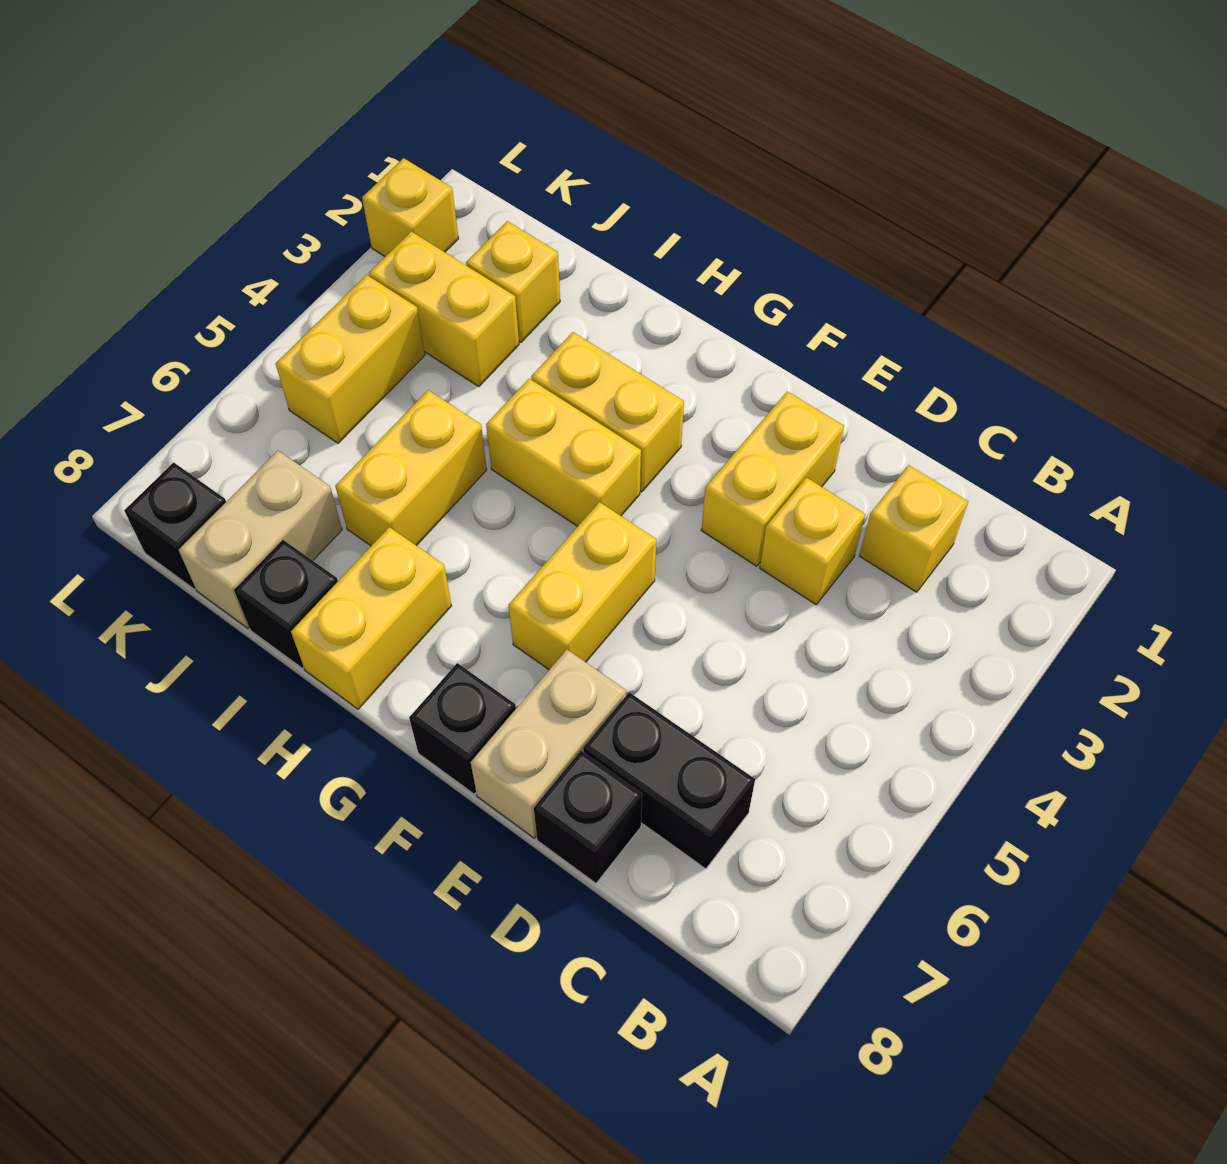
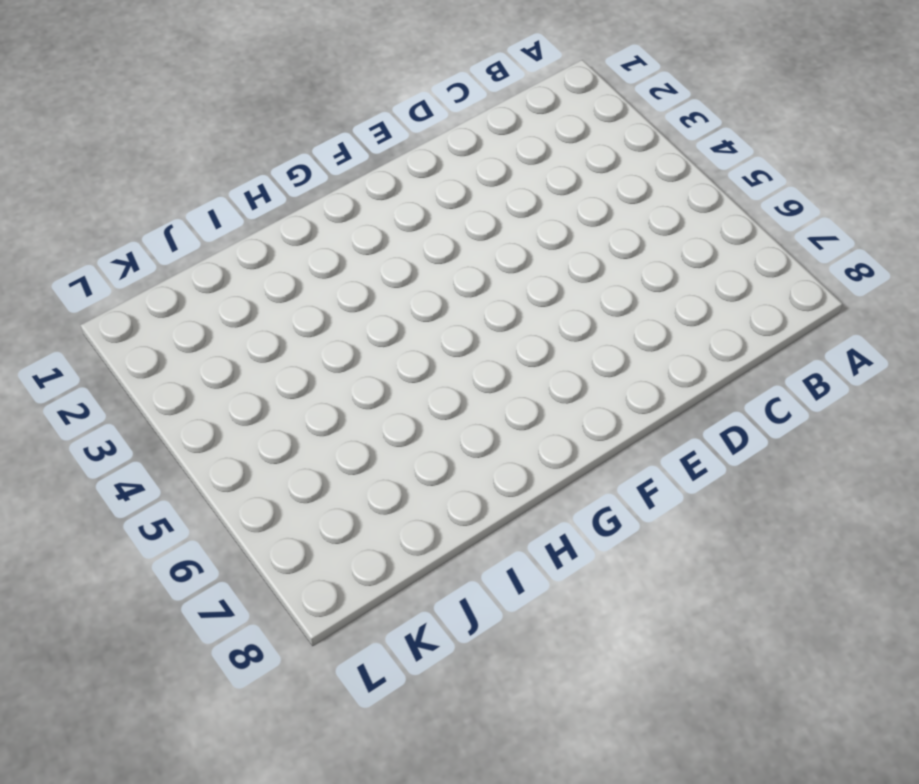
none -> yellow brick C2 level 1
none -> black brick C7:D7 level 1
none -> yellow brick D3 level 1

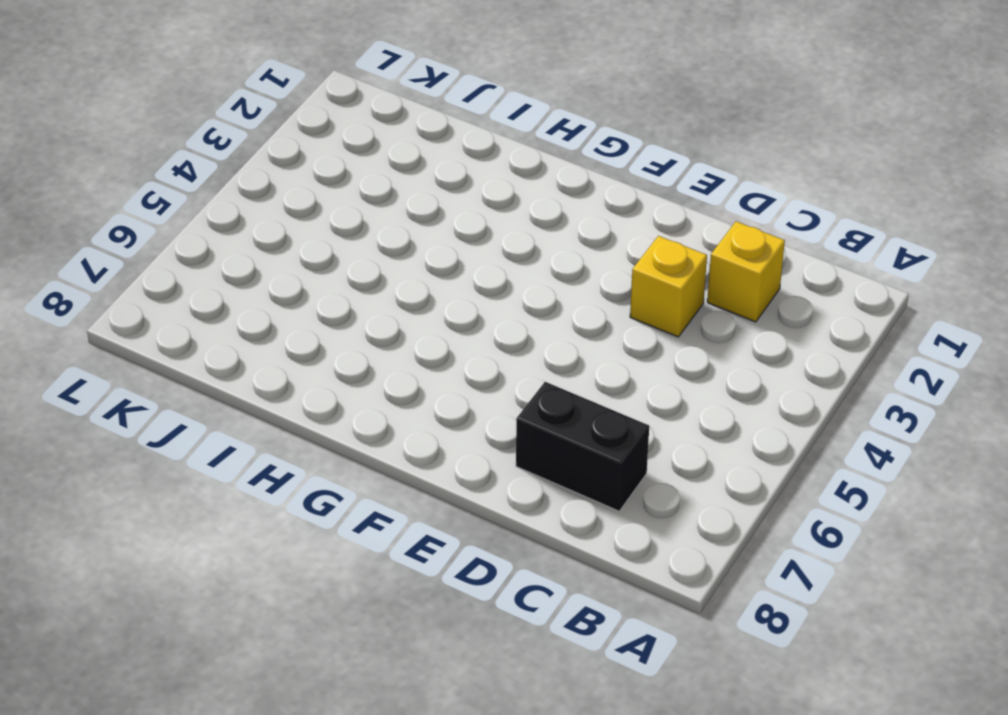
none -> black brick D8 level 1
none -> yellow brick E2:E3 level 1
none -> tan brick E7:E8 level 1

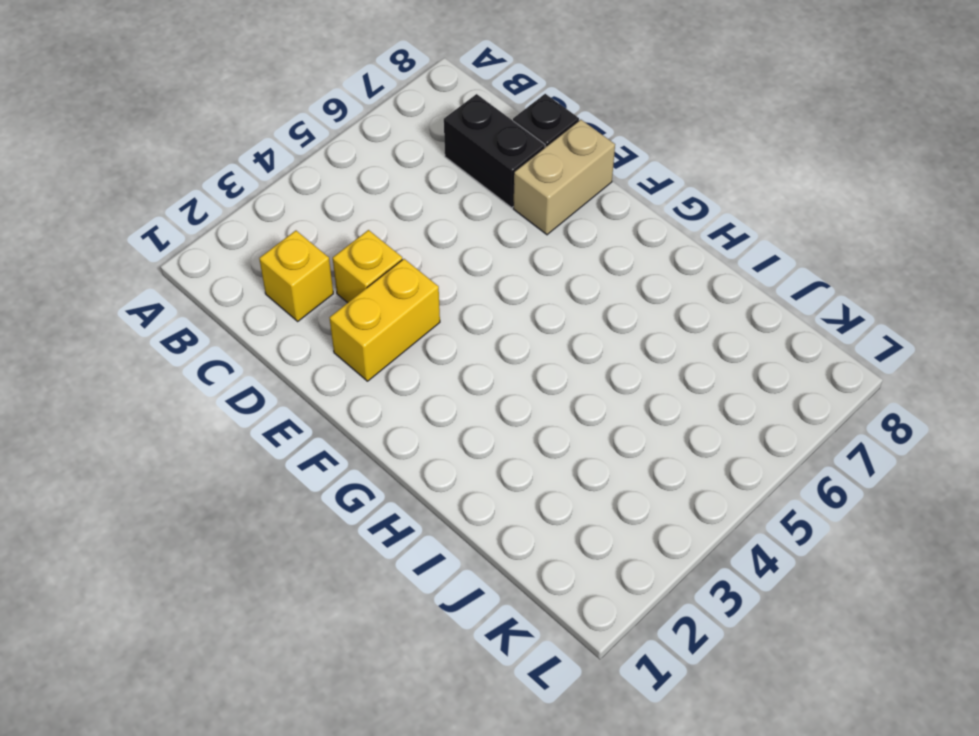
none -> yellow brick F5:F6 level 1
none -> black brick F8 level 1
none -> yellow brick G3:H3 level 1

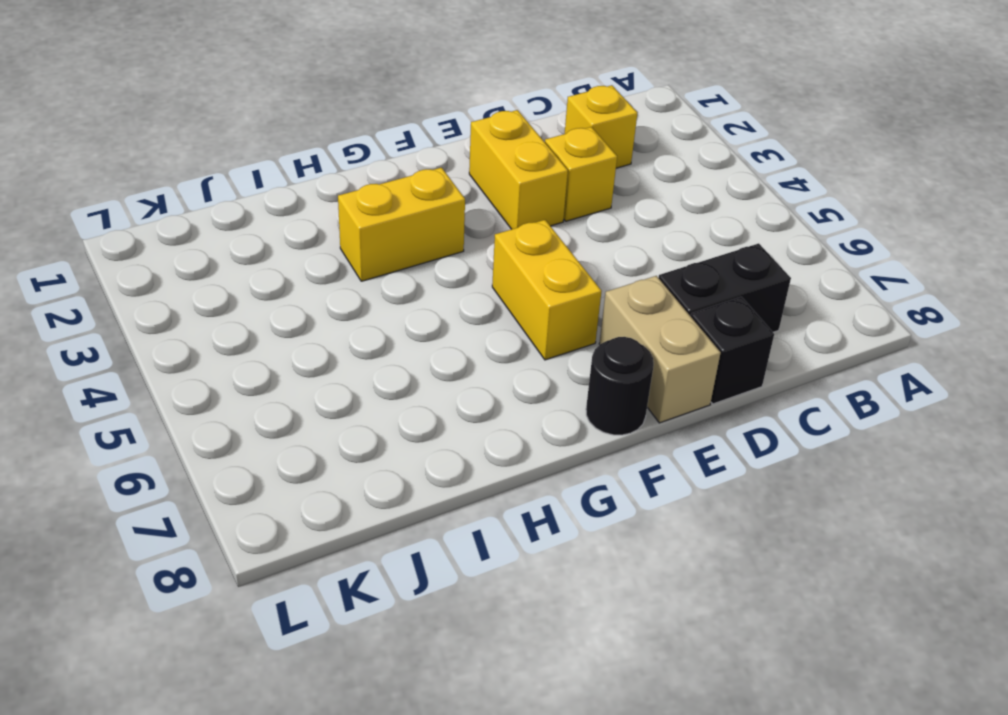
black round brick F8 level 1 -> black brick F8 level 1
none -> yellow brick G4:H4 level 1
none -> yellow brick H7:H8 level 1
none -> yellow brick I5:I6 level 1

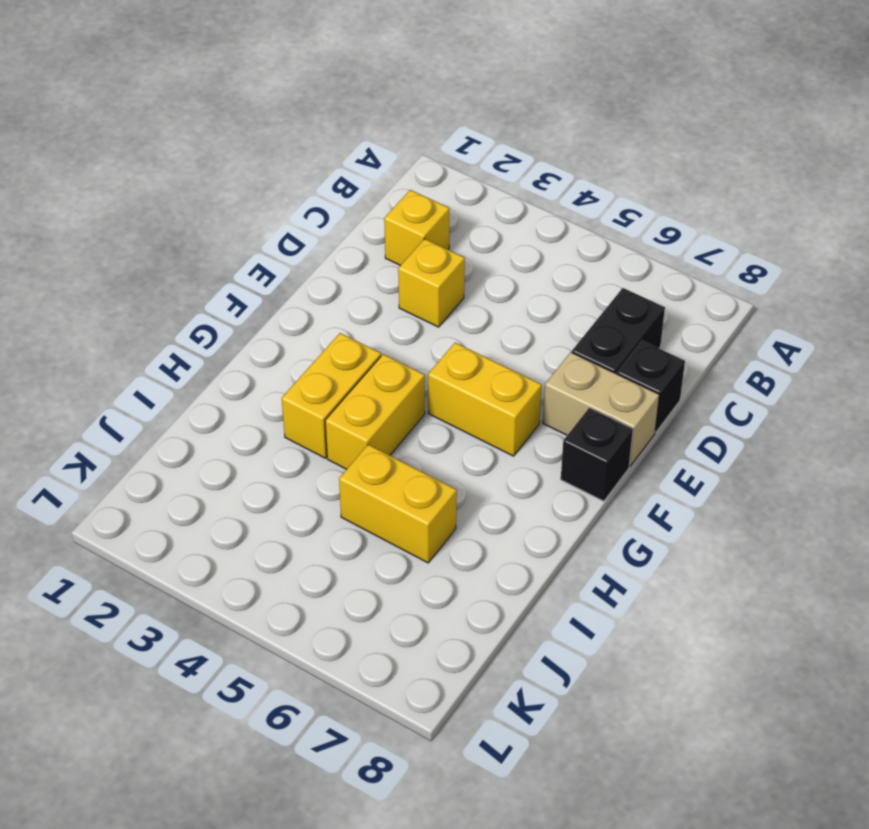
none -> yellow brick E2:E3 level 1
none -> yellow brick H7:H8 level 1
none -> black brick I8 level 1

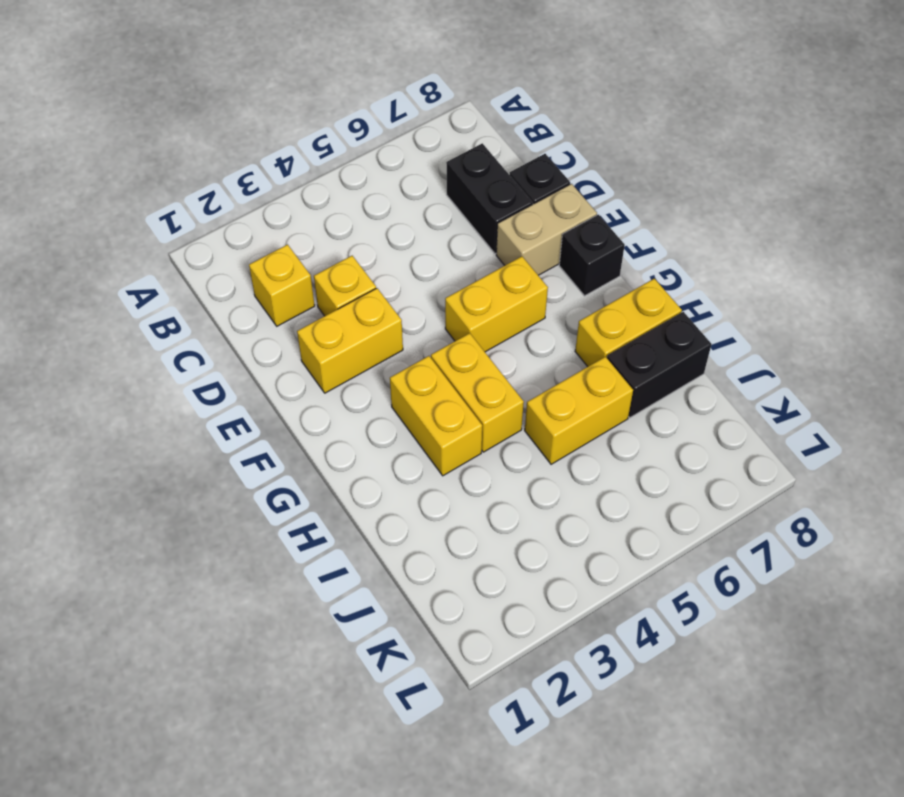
black brick I7:I8 level 1 -> black brick I8 level 1
none -> yellow brick J2 level 1
none -> yellow brick J3:K3 level 1
none -> tan brick J7:J8 level 1

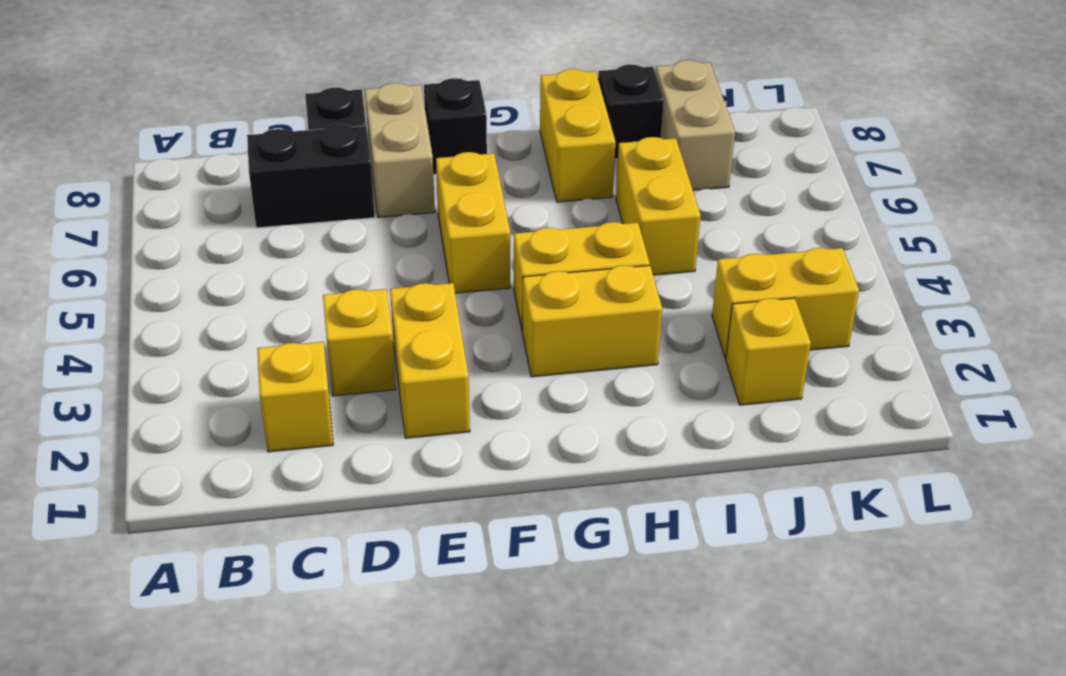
none -> yellow brick K4:K5 level 1
none -> black brick K8 level 1
none -> yellow brick L2 level 1

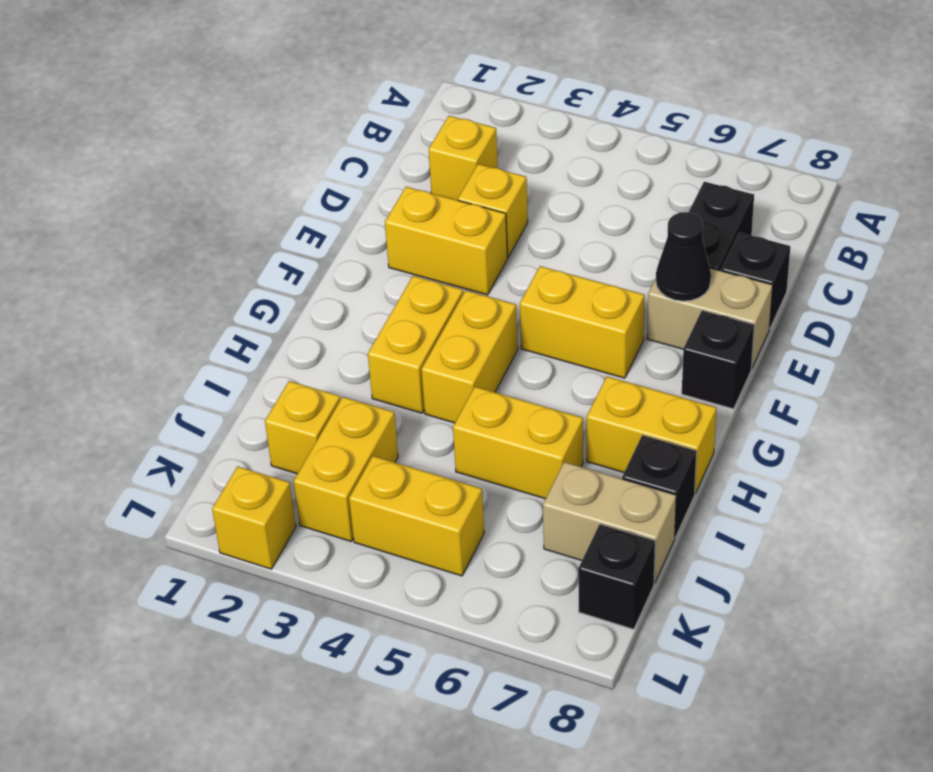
black cone E7 level 2 -> none

